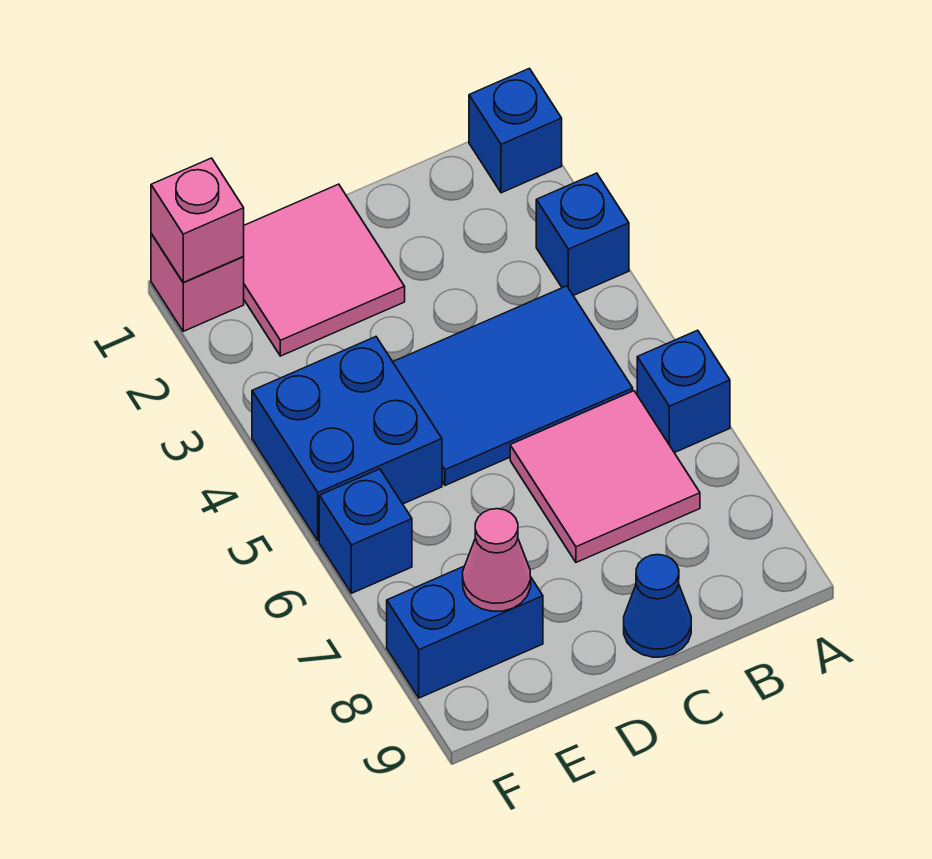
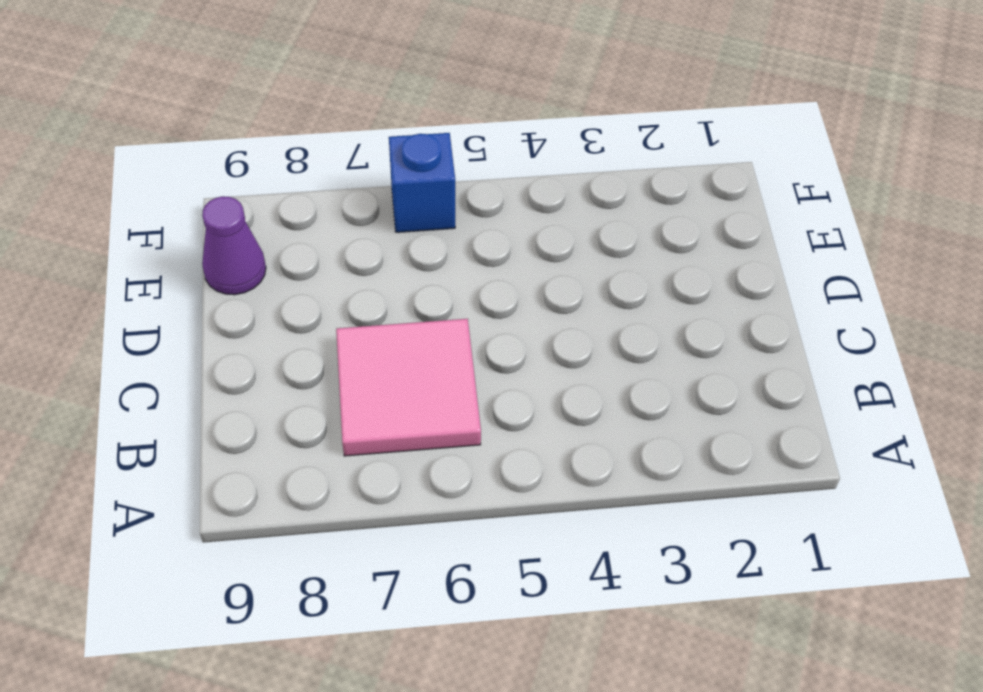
purple cone E9 level 1 -> none
none -> blue brick A1 level 1
none -> blue brick A3 level 1
none -> blue brick A6 level 1

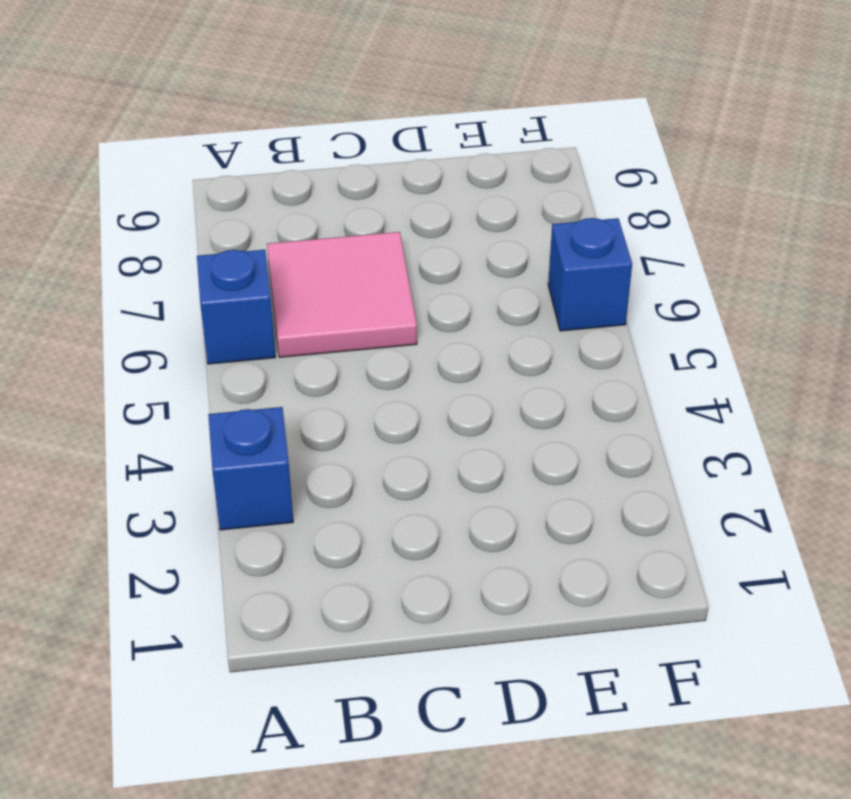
none -> blue brick A1 level 1
none -> blue tile B4:D5 level 1
none -> blue cone C9 level 1

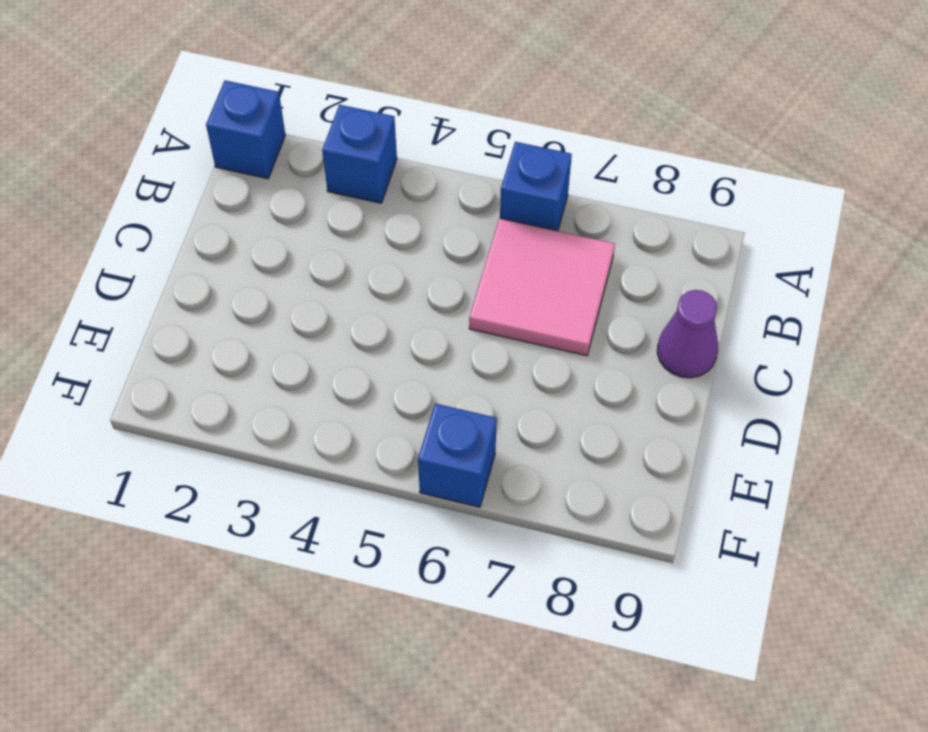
purple cone C9 level 1 -> blue cone C9 level 1
none -> blue tile B4:D5 level 1
none -> pink tile D1:E2 level 1
none -> blue brick E4:F5 level 1

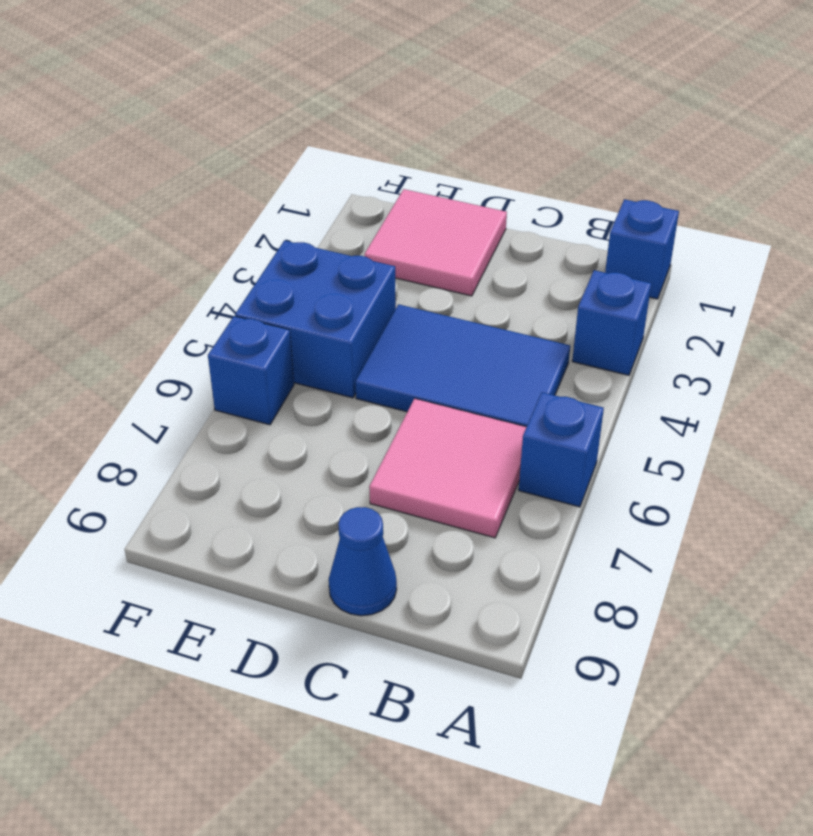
none -> blue brick E8:F8 level 1
none -> pink brick F1 level 1
none -> pink cone E8 level 2

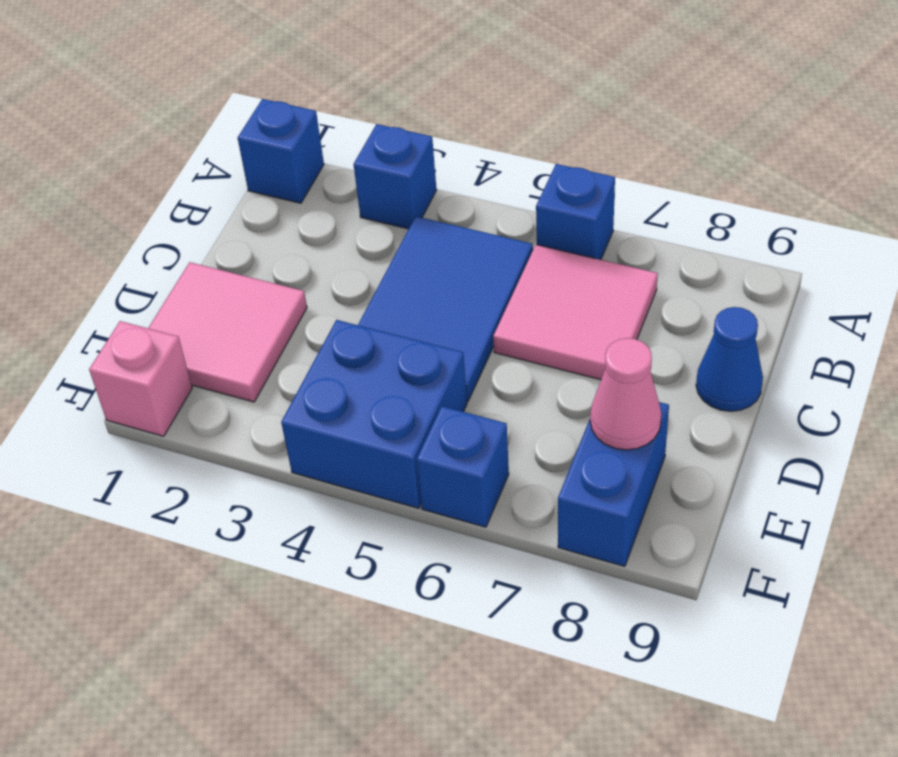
none -> pink brick F1 level 2

